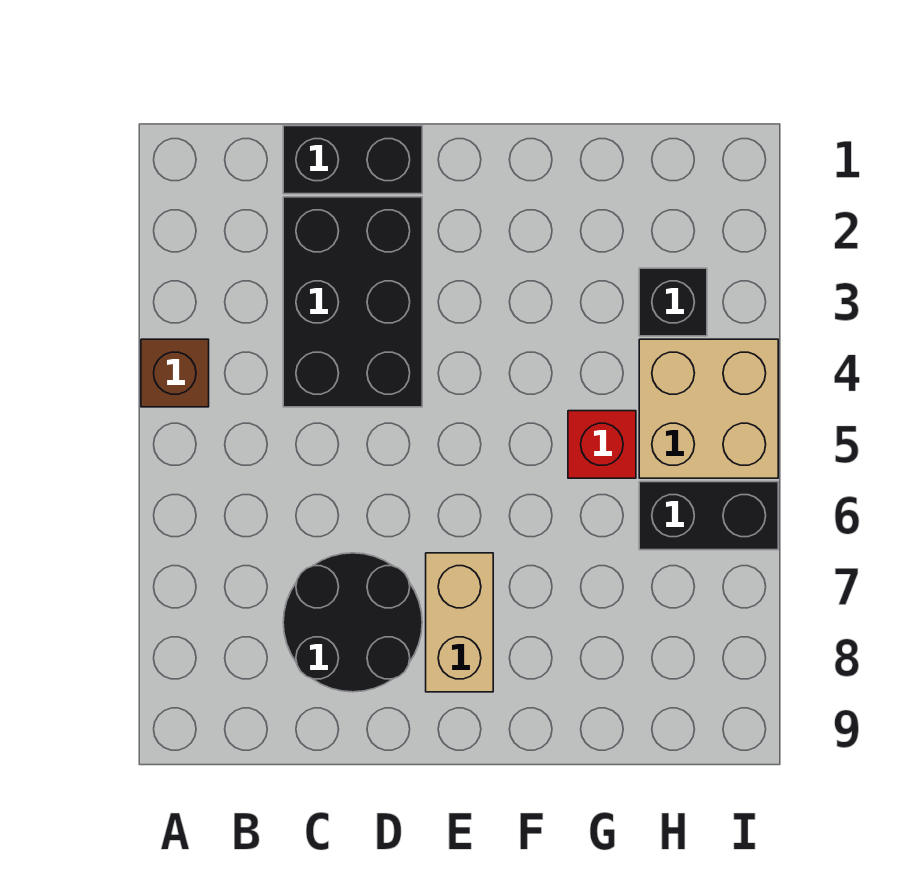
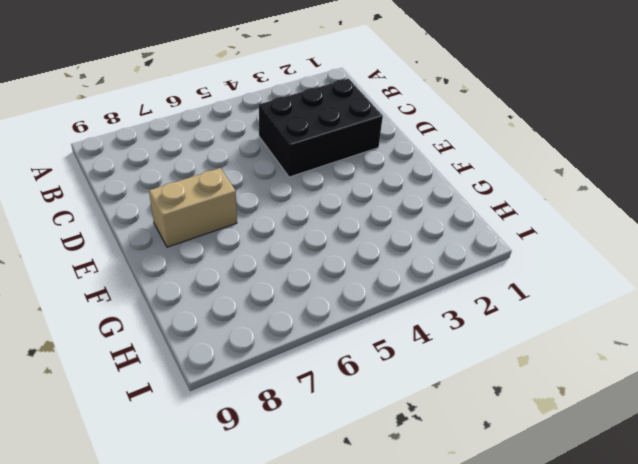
none -> brown brick A4 level 1
none -> black brick C1:D1 level 1

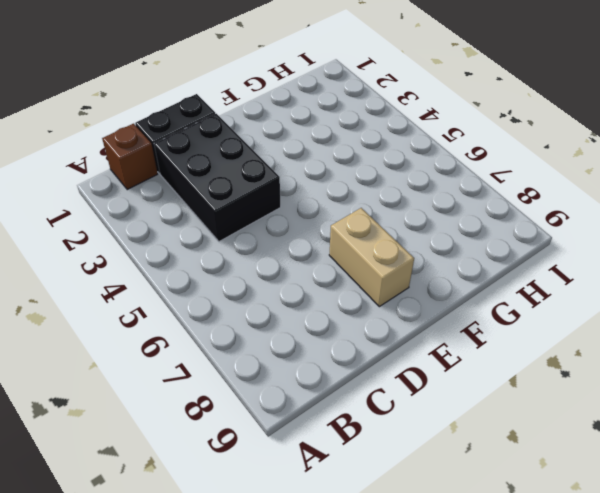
brown brick B1 level 1 -> brown brick A4 level 1
none -> black round brick C7:D8 level 1
none -> red brick G5 level 1

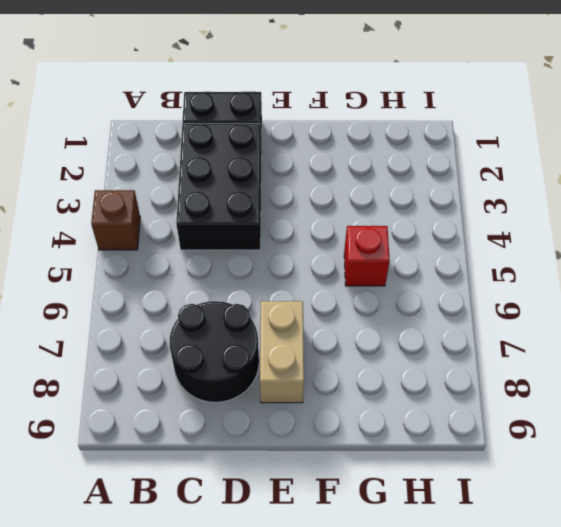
none -> black brick H3 level 1
none -> tan brick H4:I5 level 1

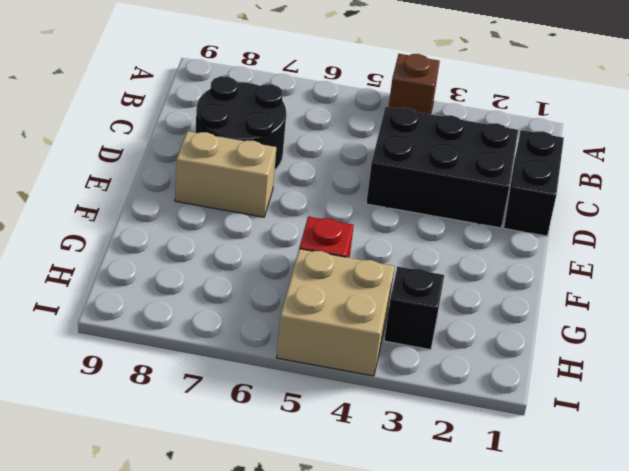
none -> black brick H6:I6 level 1

